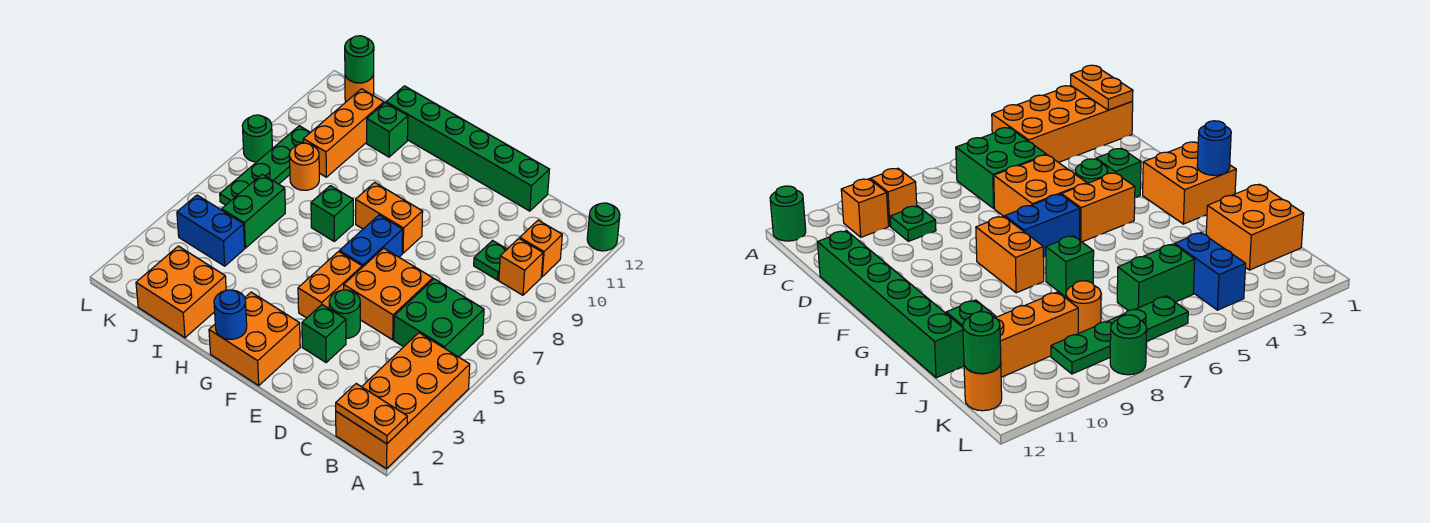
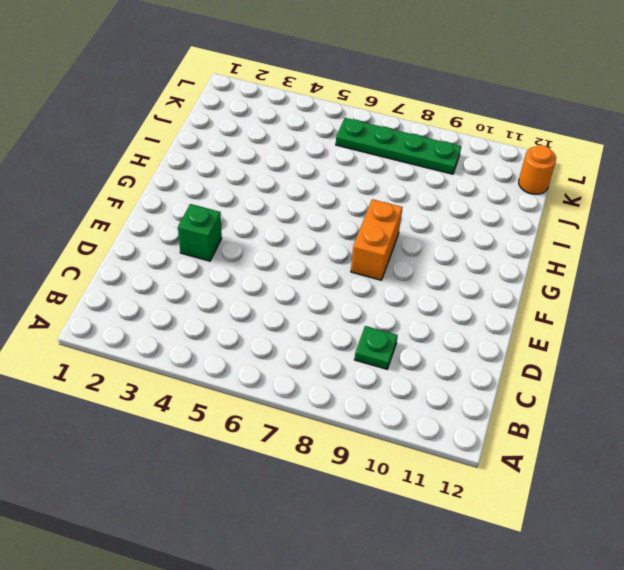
none -> orange brick A1:B4 level 1
none -> green round brick A12 level 1
none -> green brick B5:C6 level 1

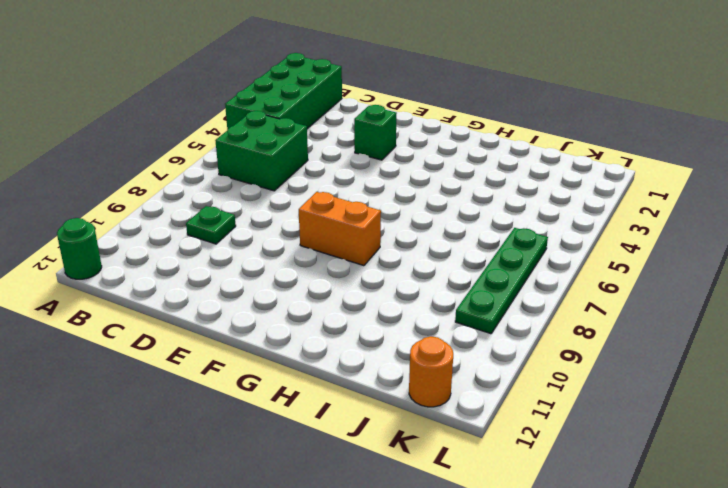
green brick A1:B4 level 1 -> orange brick A1:B4 level 1
none -> orange brick B9 level 1
none -> orange brick B10 level 1
none -> orange brick D5:E6 level 1

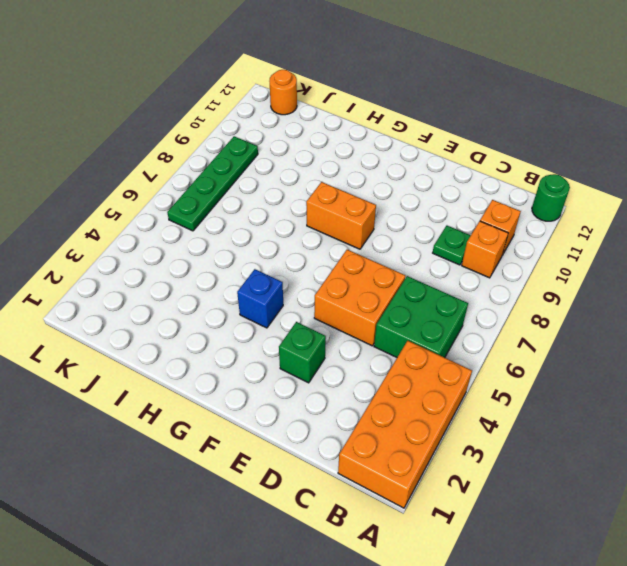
blue brick G4 level 1 -> none
none -> green brick D12:I12 level 1
none -> green round brick E4 level 1
none -> orange brick F1:G2 level 1

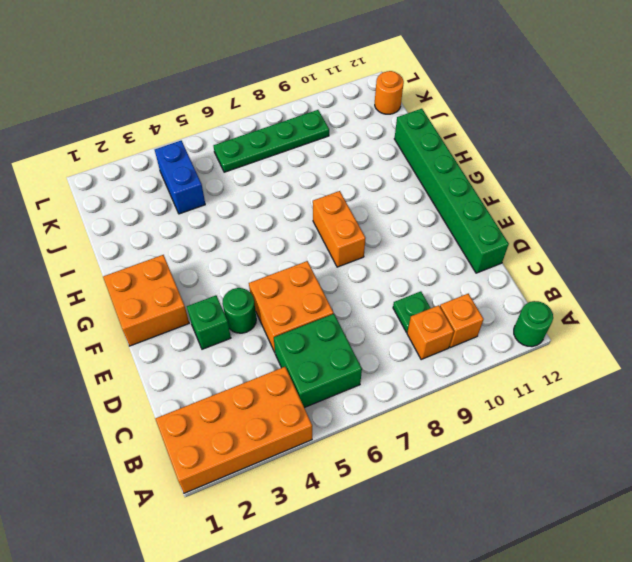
none -> orange brick F4:F5 level 1
none -> blue brick F6:F7 level 1
none -> green brick H7 level 1

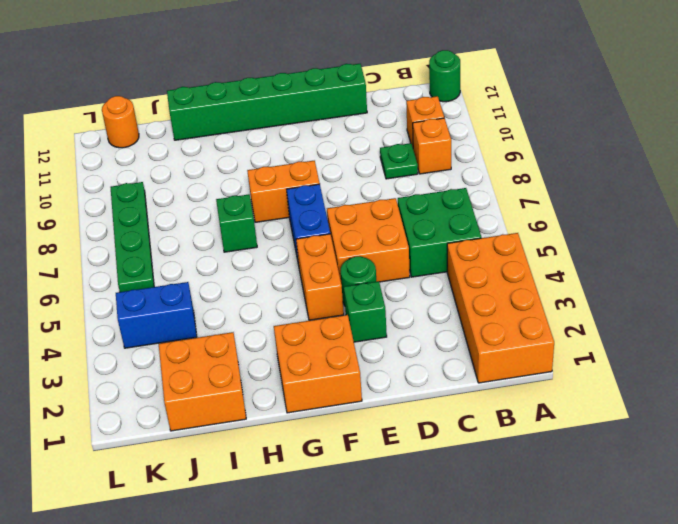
none -> green brick I11 level 1
none -> green brick J5:J6 level 1
none -> orange round brick J8 level 1

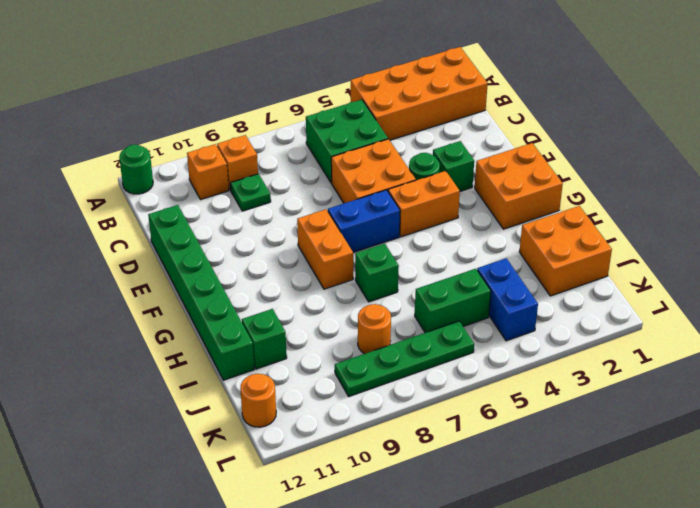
none -> orange brick J9:J11 level 1
none -> green round brick L8 level 1
none -> orange plate A1:B1 level 2

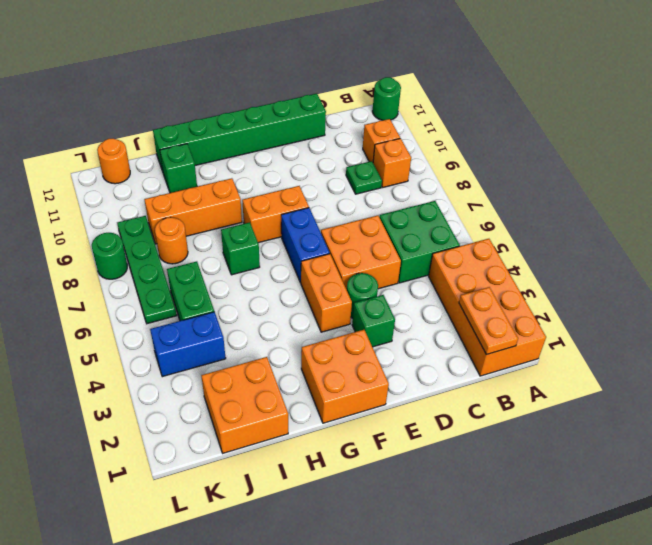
orange plate B1:B2 level 2 -> orange plate A1:B1 level 2
orange brick H9:J9 level 1 -> orange brick J9:J11 level 1
none -> blue round brick G1 level 2
none -> green round brick K12 level 2

